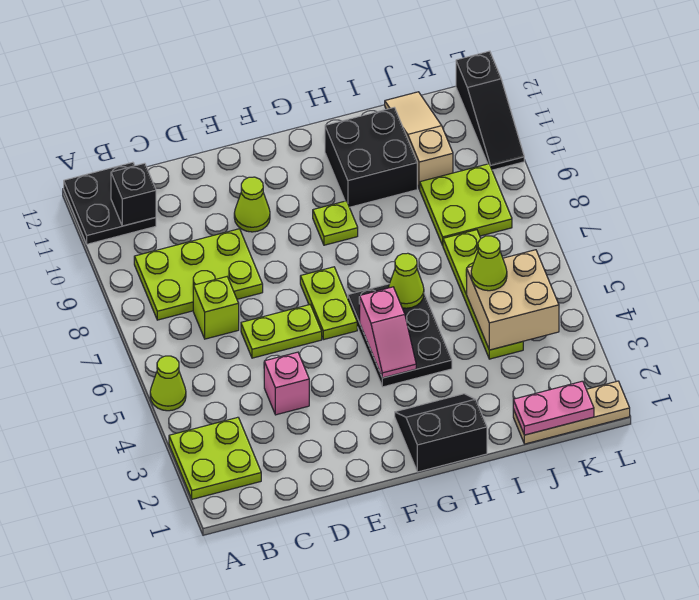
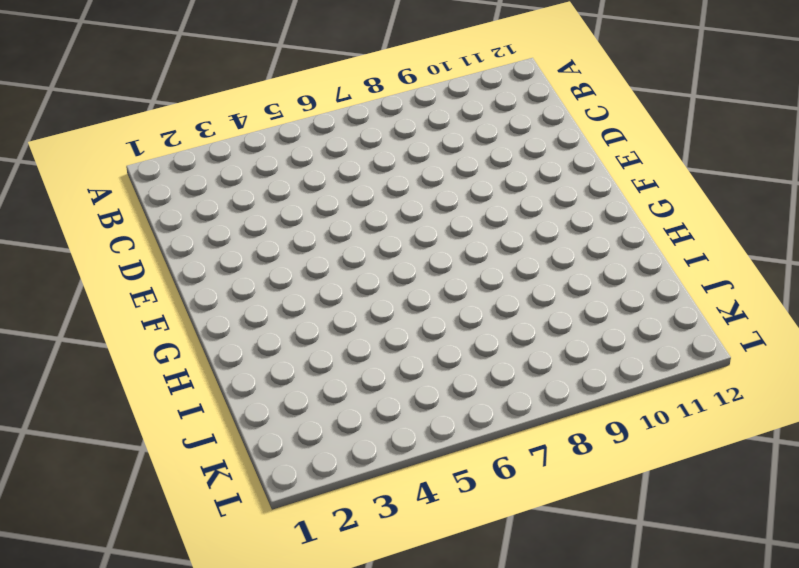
none -> lime plate A2:B3 level 1
none -> lime cone A5 level 1
none -> black plate A11:B12 level 1

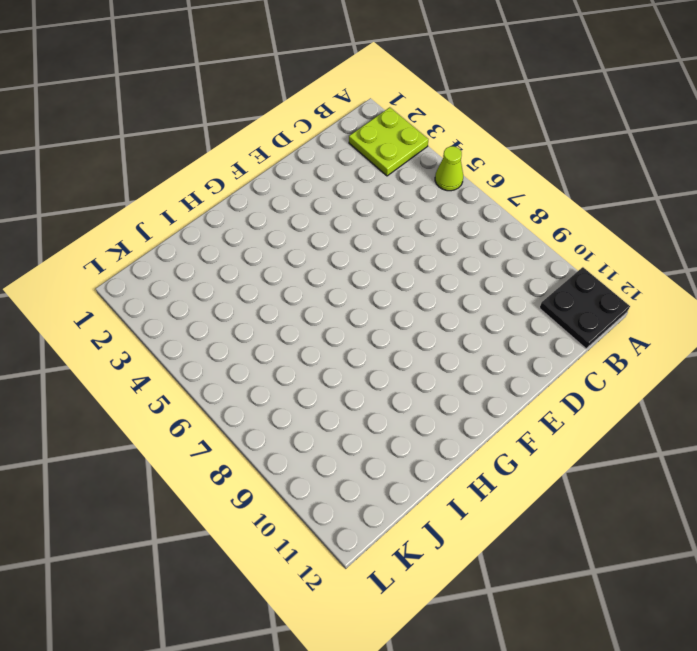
none -> lime plate B8:D9 level 1
none -> lime brick C7 level 1
none -> pink brick D4 level 1

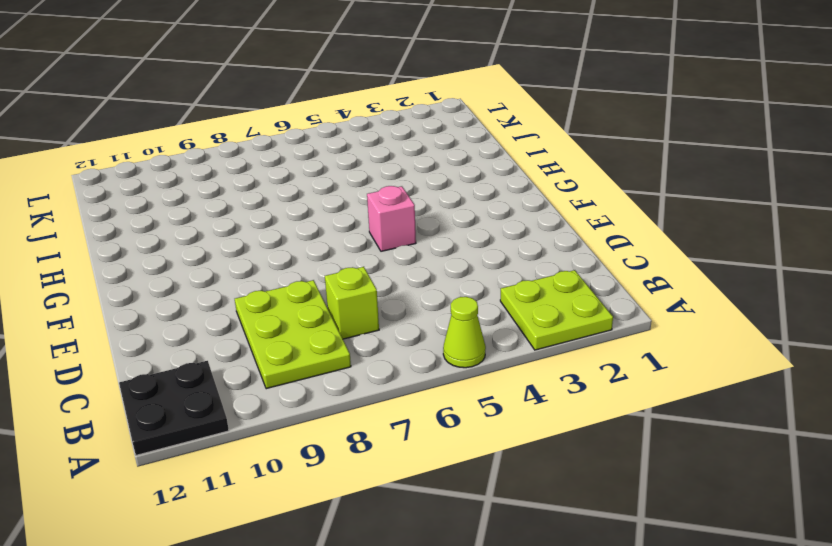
pink brick F5 level 1 -> pink brick D4 level 1
none -> lime plate D6:E6 level 1
none -> lime cone E10 level 1
none -> lime plate F6:F7 level 1

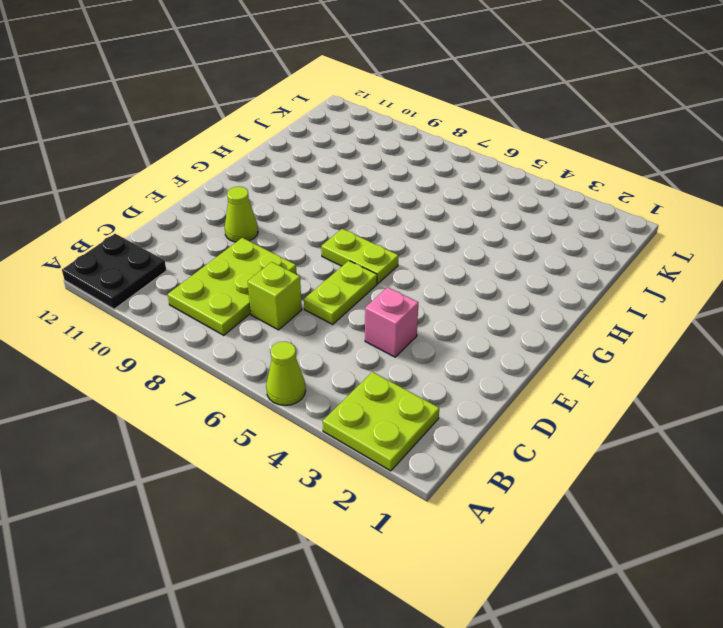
none -> black slope G1:H2 level 1 top 1
none -> black plate G4:H6 level 1
none -> lime plate G9 level 1

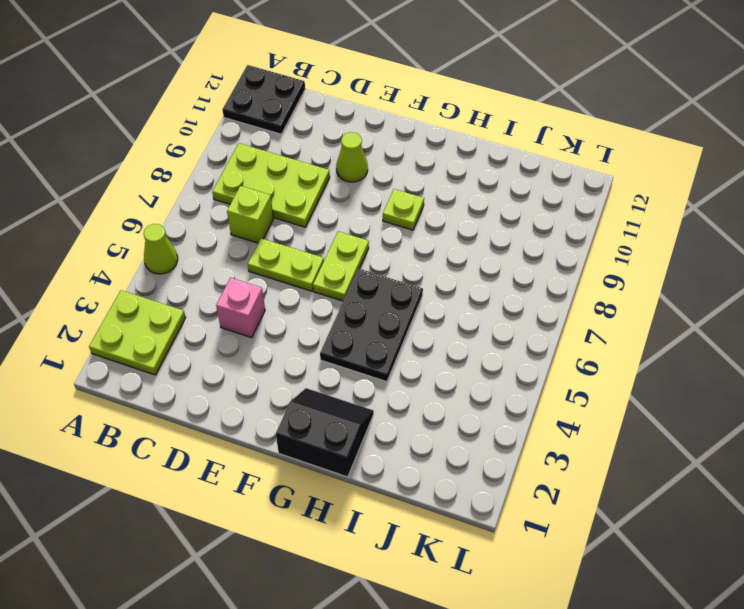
none -> black brick H10:I11 level 1
none -> tan plate J1:L1 level 1
none -> lime plate J4:J7 level 1

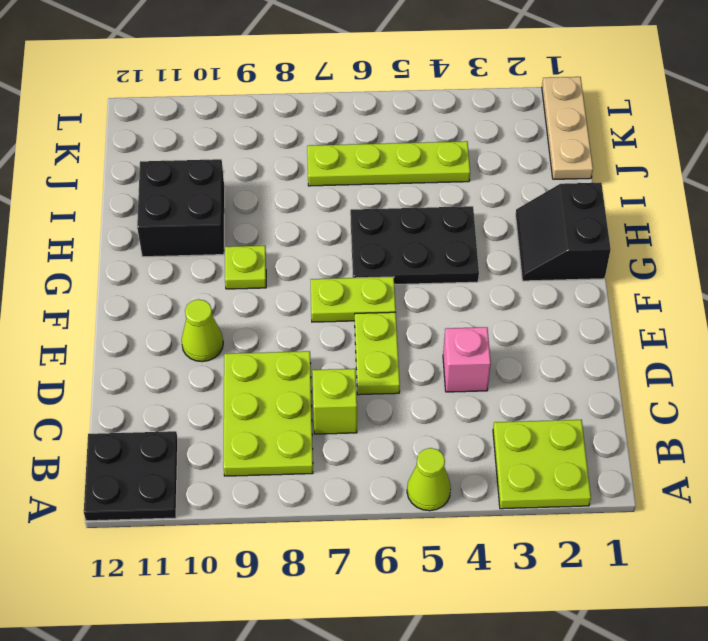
none -> lime plate J8:K9 level 1
none -> tan slope J10:J12 level 1 top 10
none -> black slope L10:L12 level 1 top 12

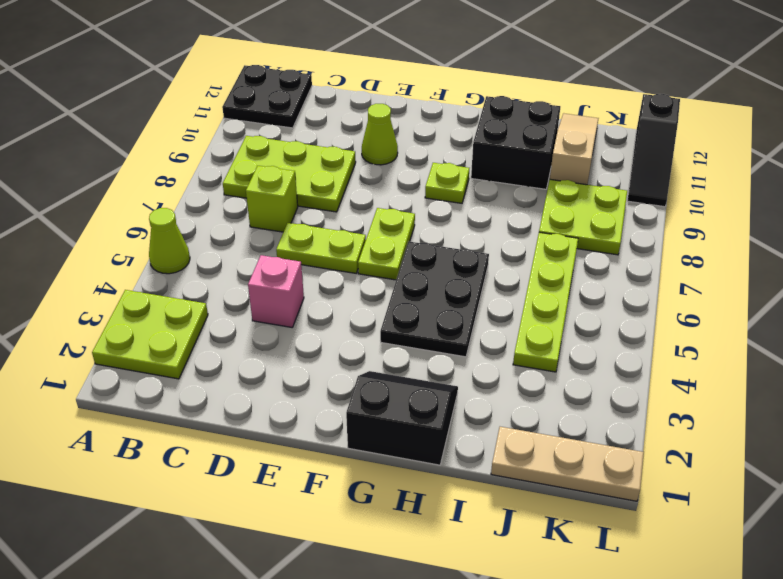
none -> black brick B11 level 2
none -> pink slope G4:G5 level 2 top 5
none -> lime cone H6 level 2

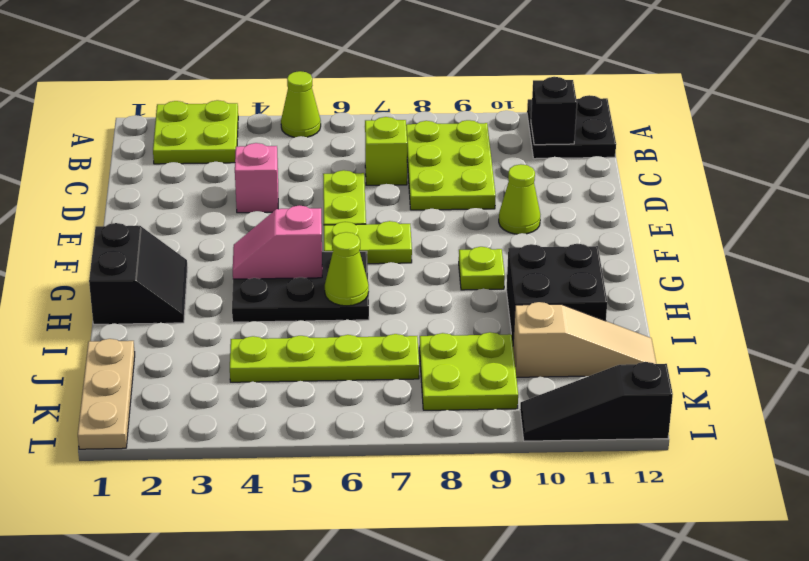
none -> pink plate J1:K1 level 2
none -> tan brick J4:K5 level 2
none -> lime cone J5 level 3

